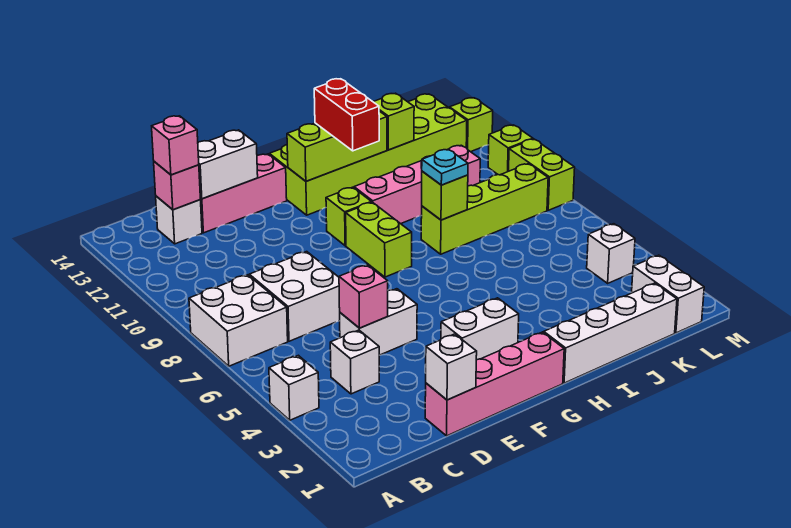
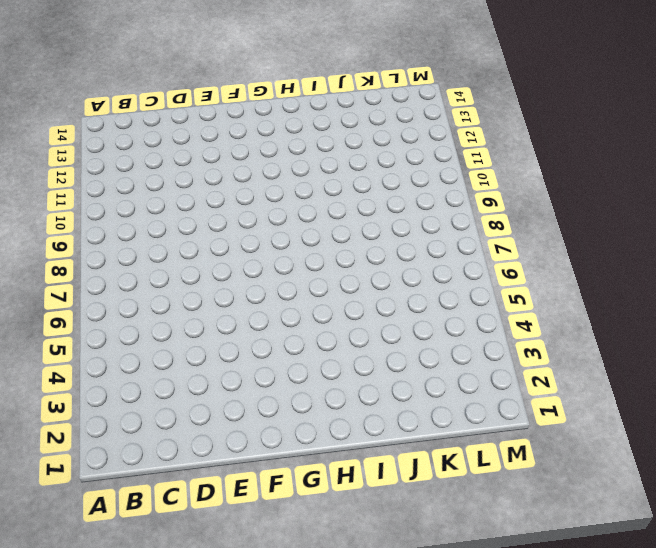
none -> white brick A4 level 1
none -> white brick A7:B8 level 1
none -> white brick C4 level 1
none -> white brick C7:D8 level 1

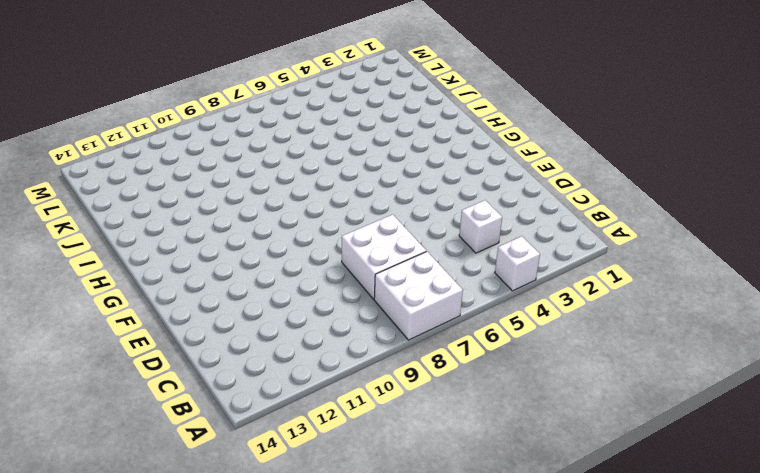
none -> white brick C13 level 1
none -> pink brick D1:G1 level 1
none -> white brick D5:E5 level 1
none -> pink brick D13:F13 level 1

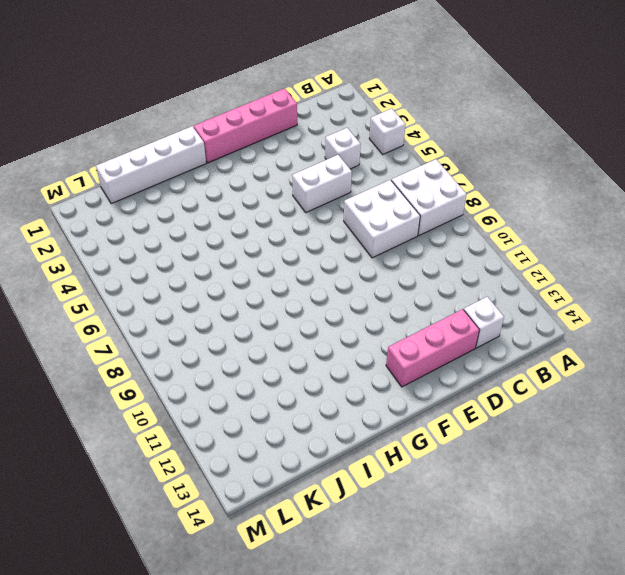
none -> white brick F3:G3 level 1
none -> lime brick G8:G9 level 1
none -> lime brick G10 level 1
none -> lime brick G12:L13 level 1

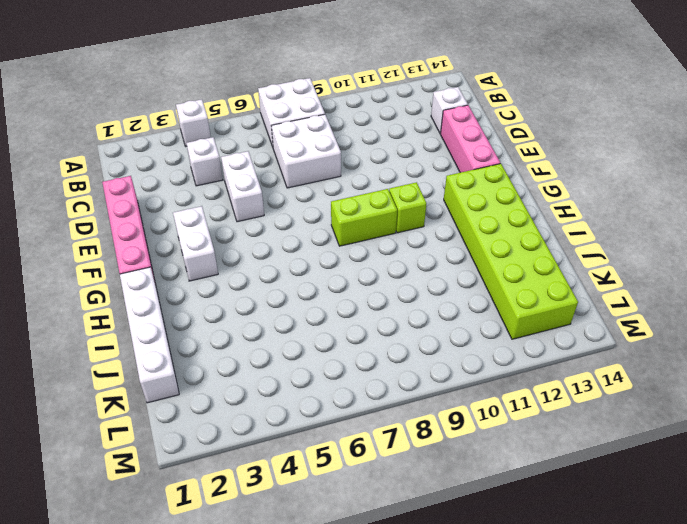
none -> pink brick H10:K10 level 1
none -> lime brick I8:L8 level 1
none -> white brick L1:L2 level 1
none -> white brick L4 level 1

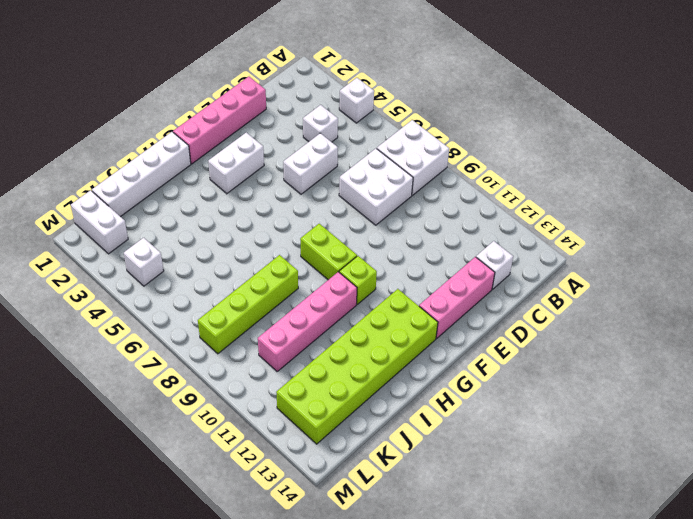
none -> lime brick M8:M9 level 1
none -> lime brick M10 level 1
none -> lime brick M12 level 1
none -> pink brick C13 level 2

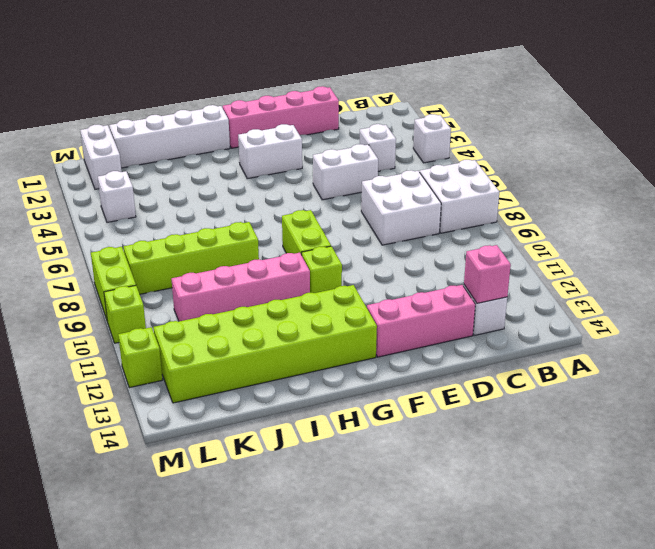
none -> white brick D1 level 2
none -> pink brick D5 level 2
none -> white brick D13:E13 level 2
none -> lime brick G12:I12 level 2

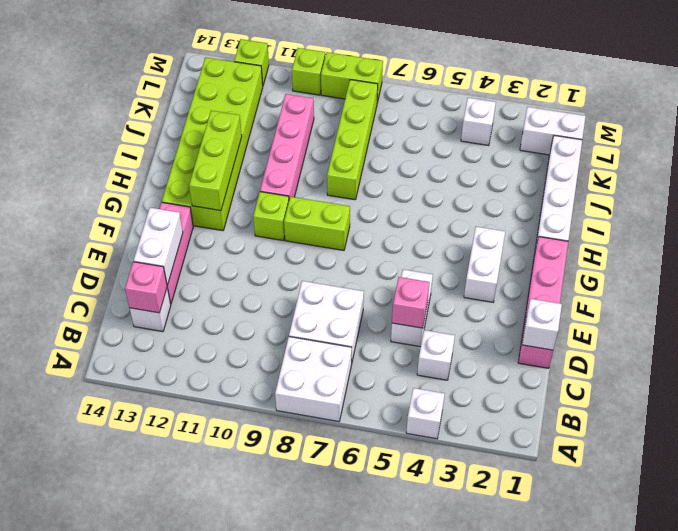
none -> lime brick I8 level 2
none -> lime brick J12 level 2
none -> pink brick C13 level 3
none -> red brick H11:H12 level 3

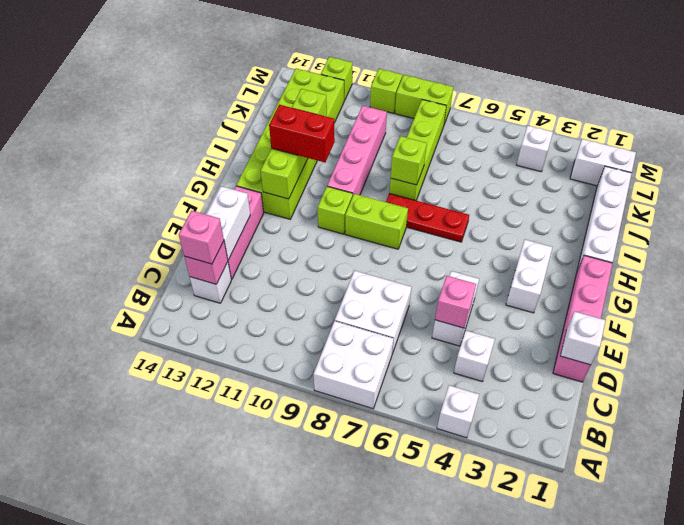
red plate H6:H8 level 1 -> none
none -> cyan plate I8 level 3

